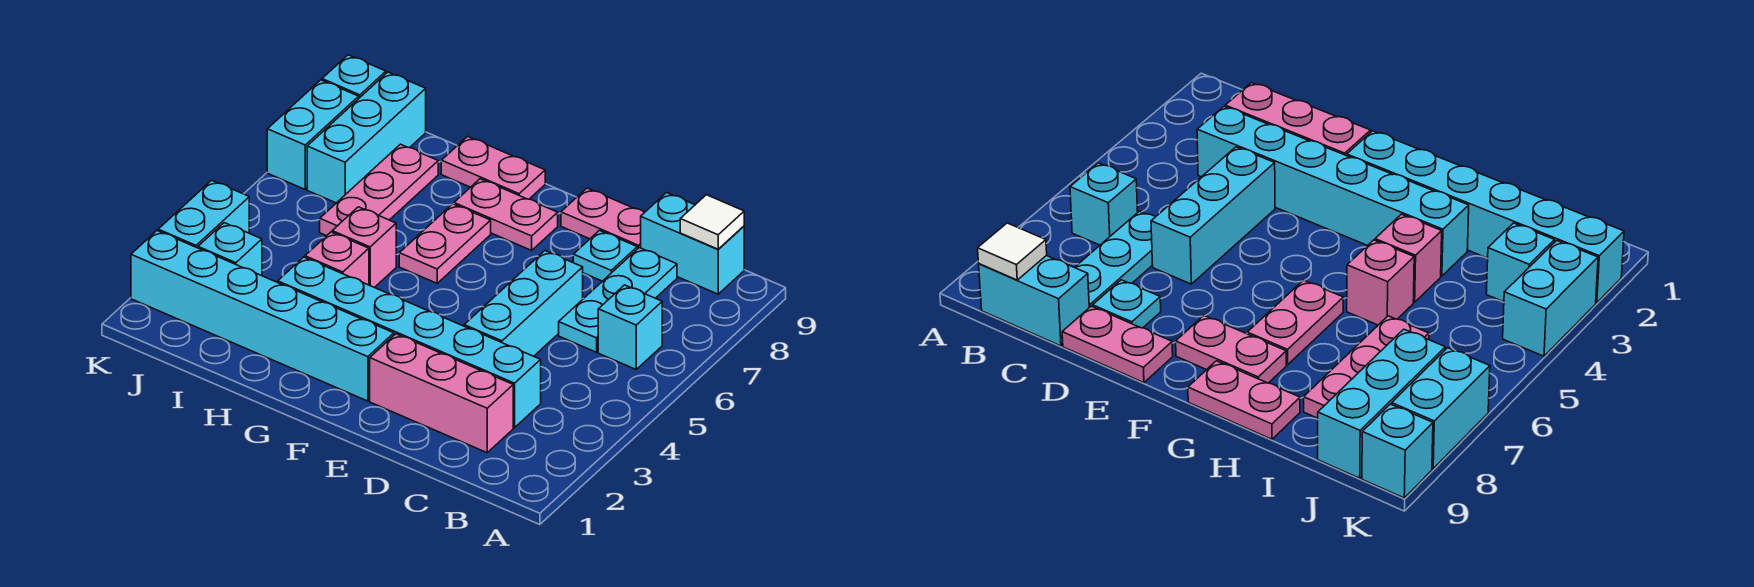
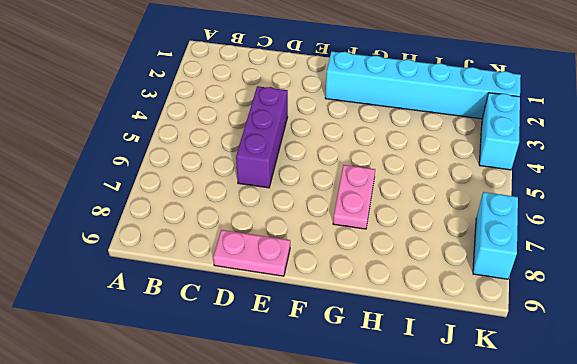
purple brick D4:D6 level 1 -> cyan brick D4:D6 level 1
none -> cyan brick B6 level 1
none -> cyan brick B9:C9 level 1
none -> pink brick C2:E2 level 1

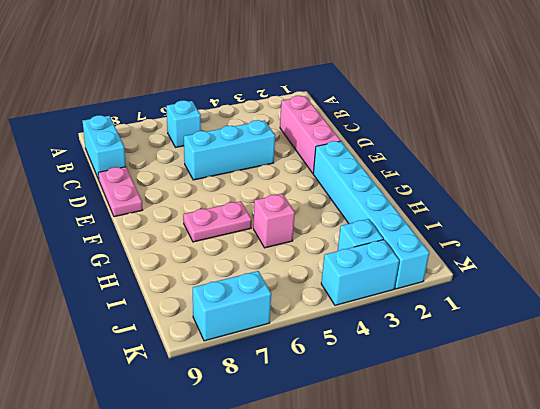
none -> cyan brick C3:H3 level 1
none -> cyan plate C6:C8 level 1
none -> cyan plate D8 level 1

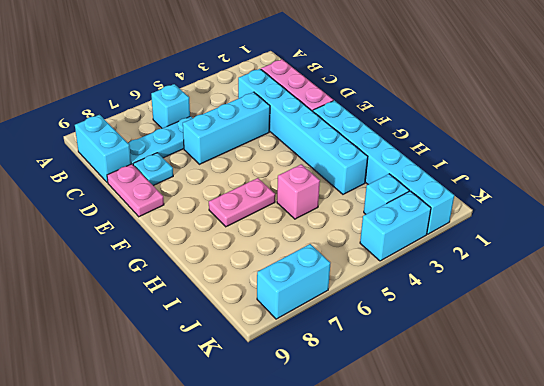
none -> pink plate F8:G8 level 1
none -> pink plate G9:H9 level 1
none -> pink brick H4 level 1

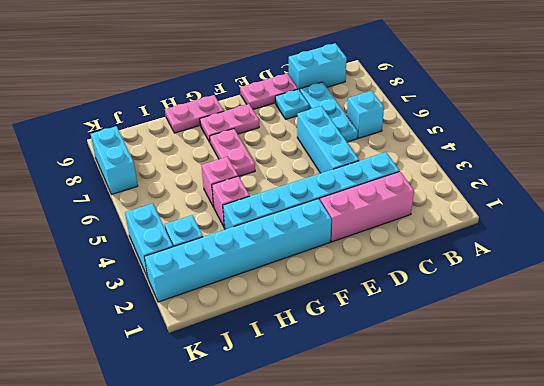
none -> pink plate I6:I8 level 1
none -> cyan brick J7:J9 level 1
none -> cyan brick K9 level 1

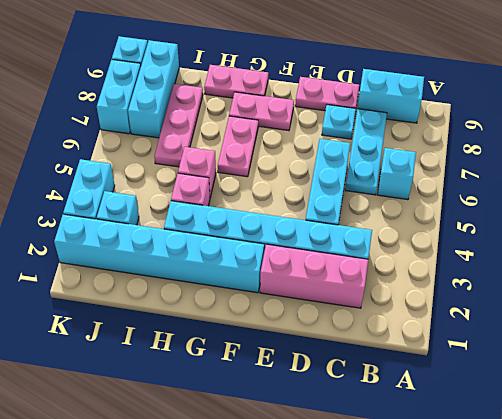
none -> white tile B9 level 2

